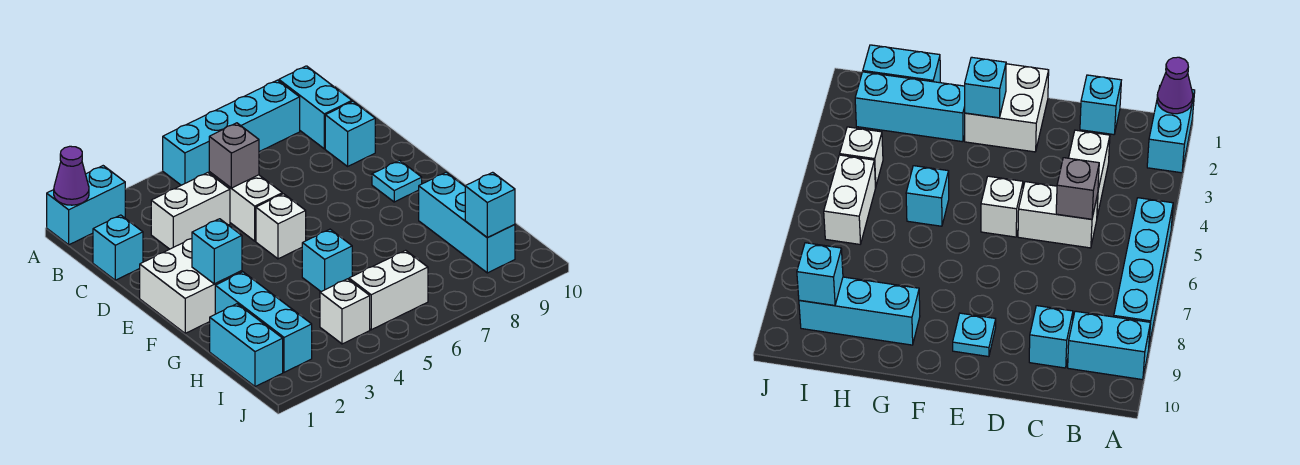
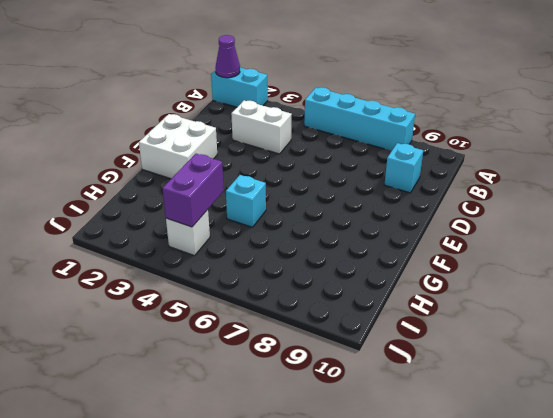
purple brick H4:I4 level 2 -> none
none -> cyan brick A9:B9 level 1
none -> cyan brick C1 level 1
none -> white brick C5:D5 level 1

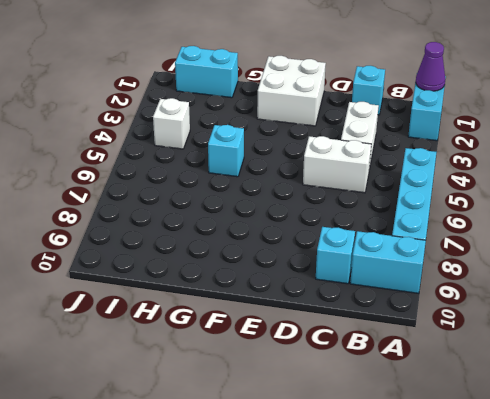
none -> white brick E5 level 1
none -> cyan plate E9 level 1
none -> cyan brick G2:I2 level 1

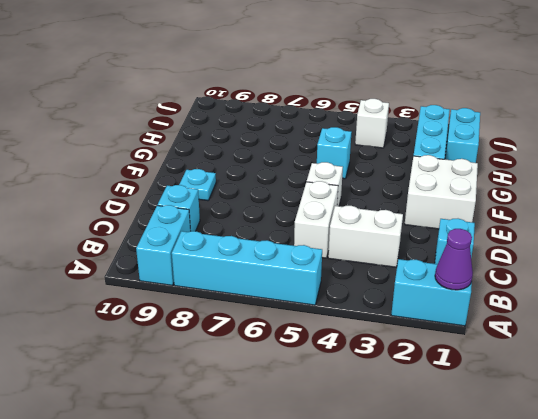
none -> cyan brick G9:I9 level 1
none -> white brick I5:I6 level 1
none -> grey brick C5 level 2

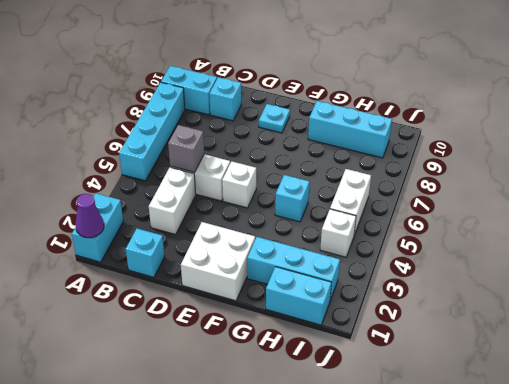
none -> cyan brick F2 level 2
none -> cyan brick I9 level 2

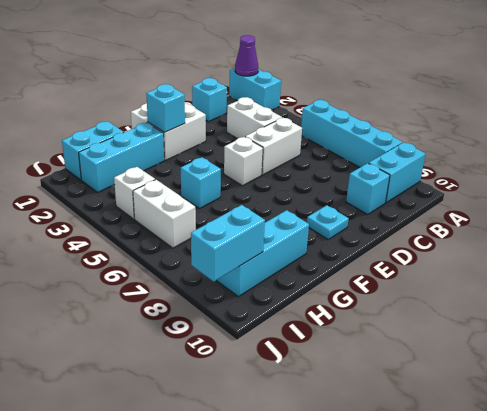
cyan brick I9:J9 level 2 -> cyan brick I9 level 2
none -> grey brick C5 level 2

